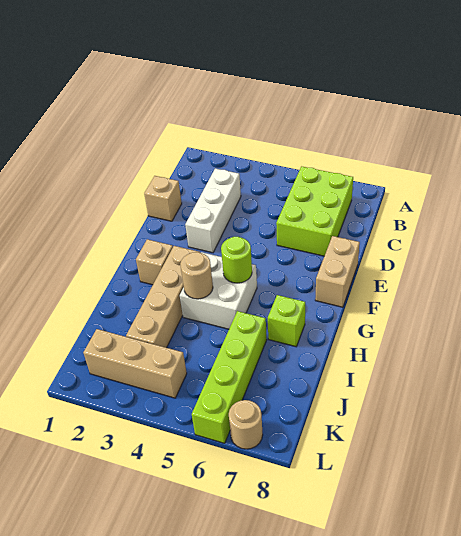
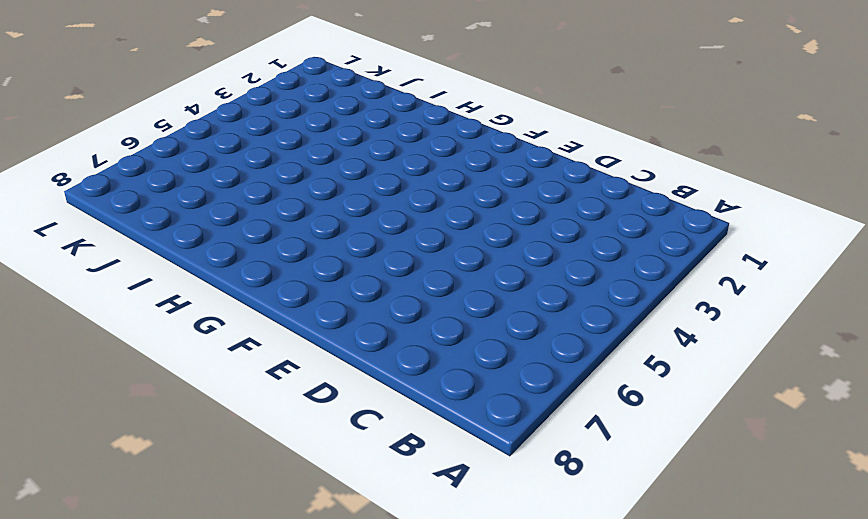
none -> lime brick B6:D7 level 1
none -> white brick C3:E3 level 1
none -> tan brick D1 level 1

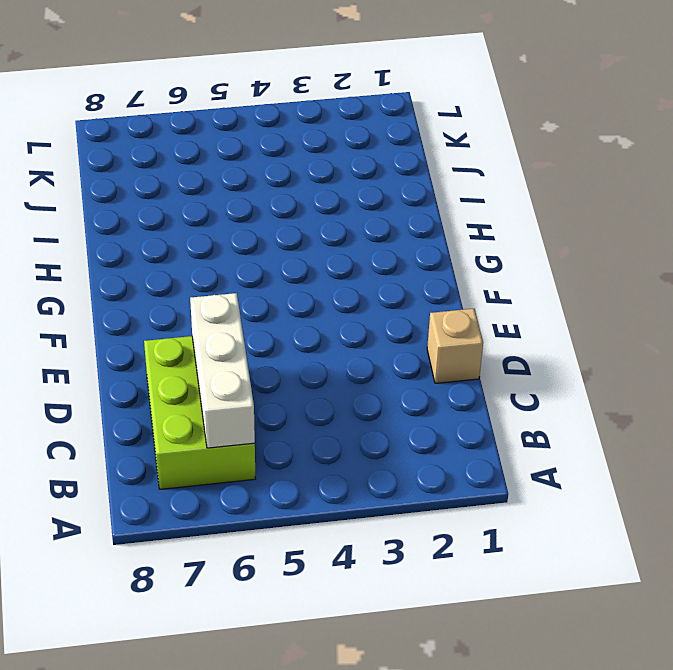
white brick B6:D6 level 2 -> white brick C3:E3 level 1
none -> tan brick E8:F8 level 1
none -> tan brick G2 level 1
none -> tan brick G3:J3 level 1

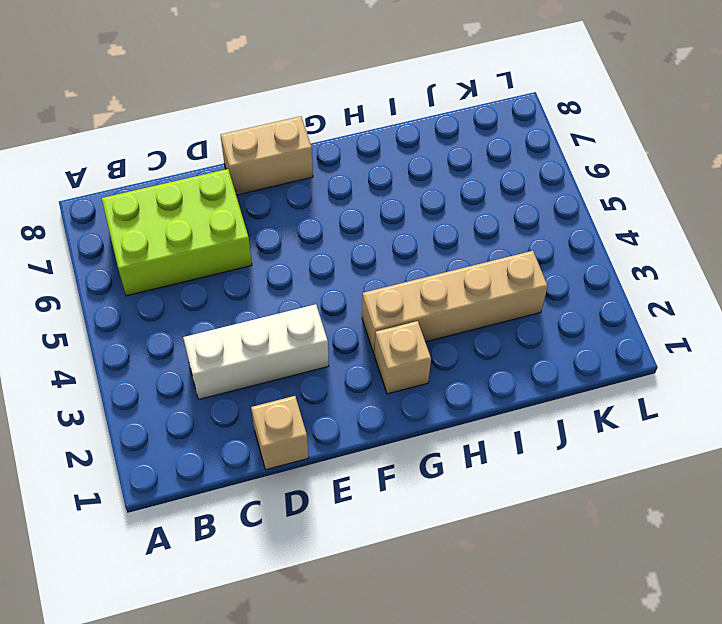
none -> white brick G4:H5 level 1
none -> lime brick H7 level 1
none -> lime brick I6:L6 level 1

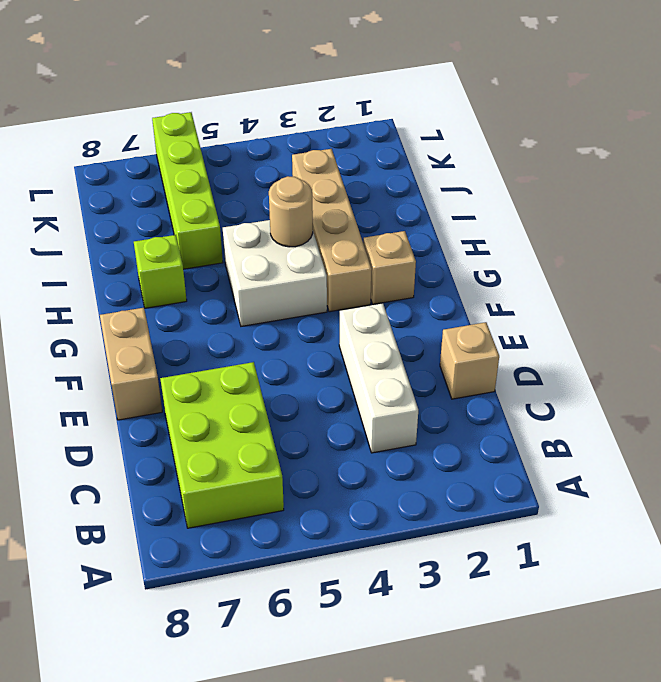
none -> tan brick K2:K4 level 1
none -> tan round brick L7 level 1
none -> lime round brick G5 level 2

